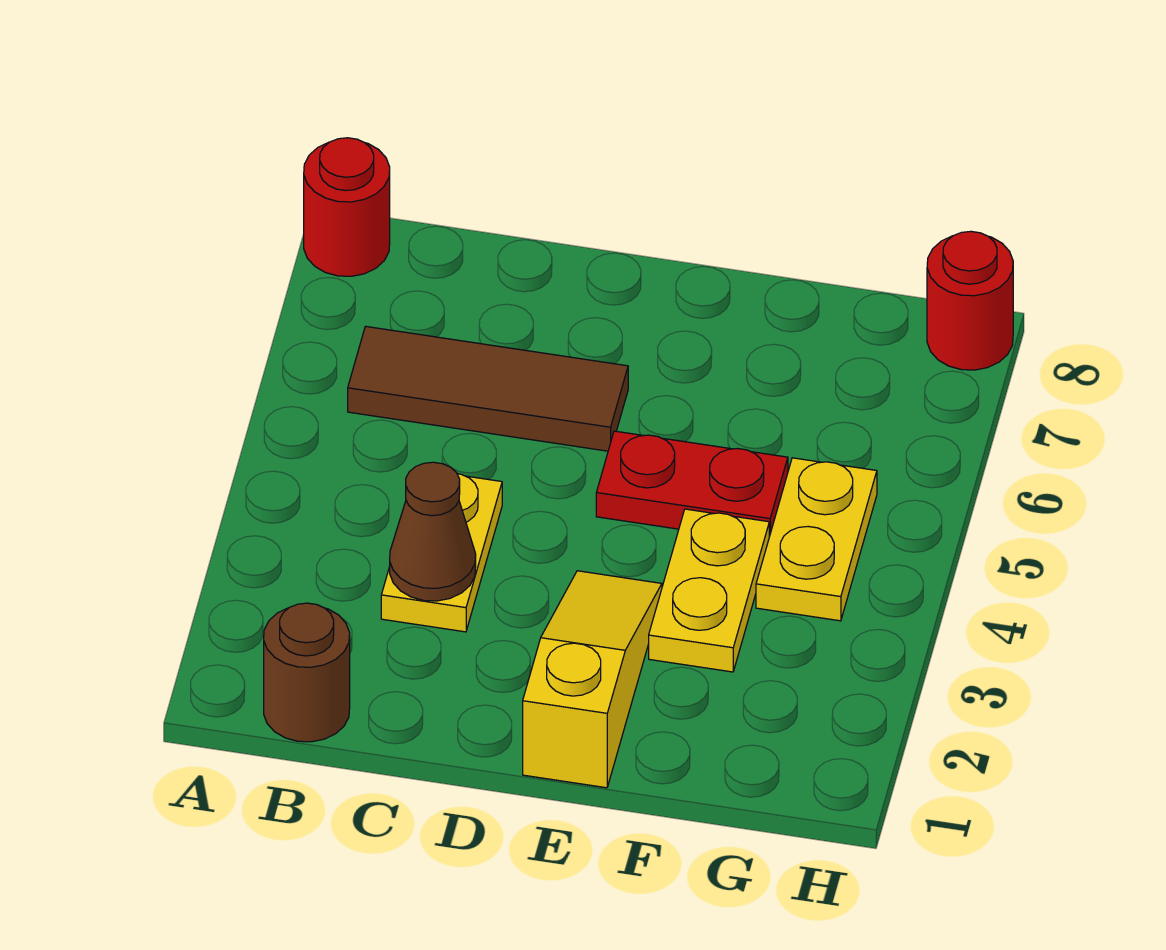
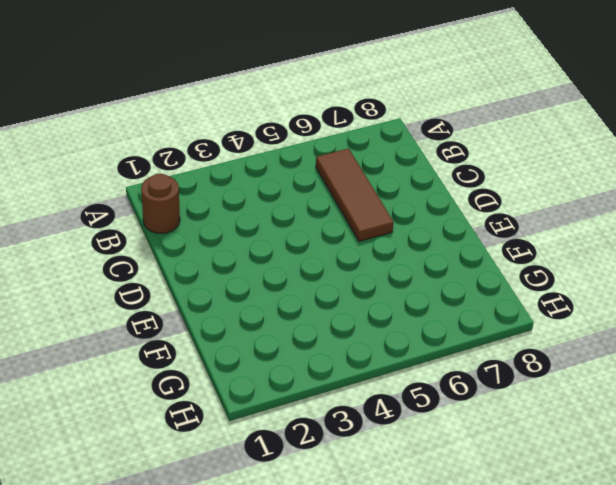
none -> red round brick A8 level 1
none -> yellow plate C3:C4 level 1

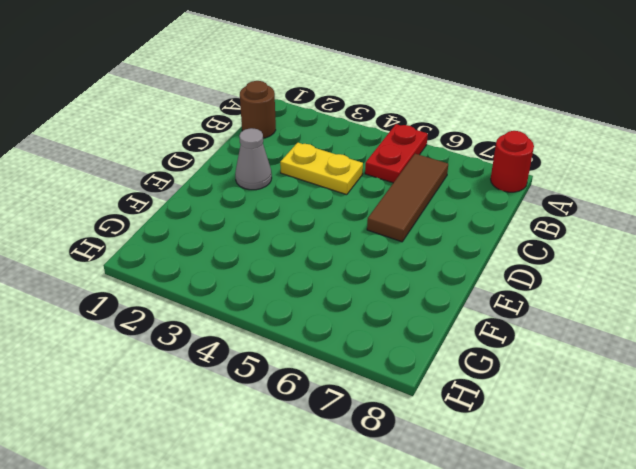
red plate A5:B5 level 1 -> red plate E5:F5 level 1
grey cone D2 level 1 -> none
none -> yellow slope E1:E3 level 1 top 1
none -> yellow plate F3:F4 level 1

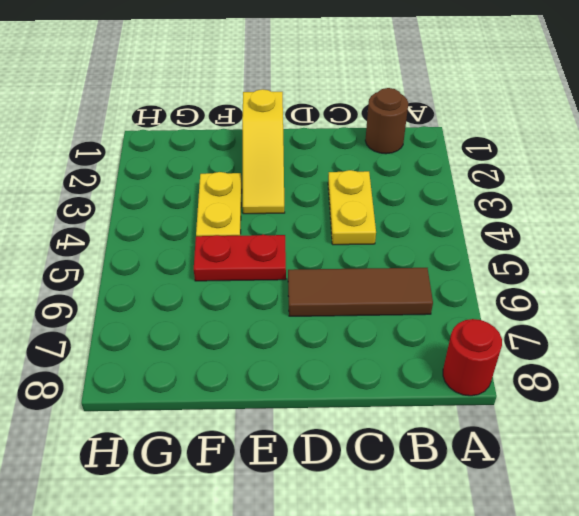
none -> yellow plate G4:G5 level 1
none -> red round brick H8 level 1

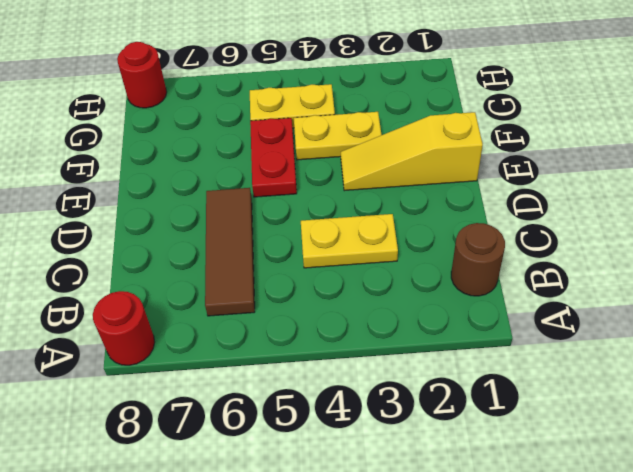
none -> brown cone C3 level 2

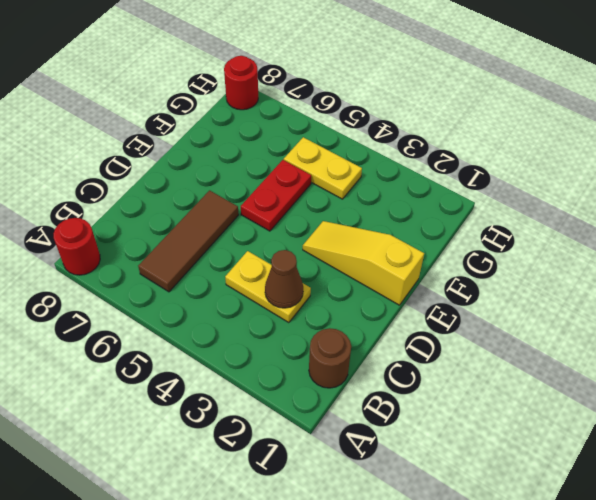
none -> yellow plate F3:F4 level 1

